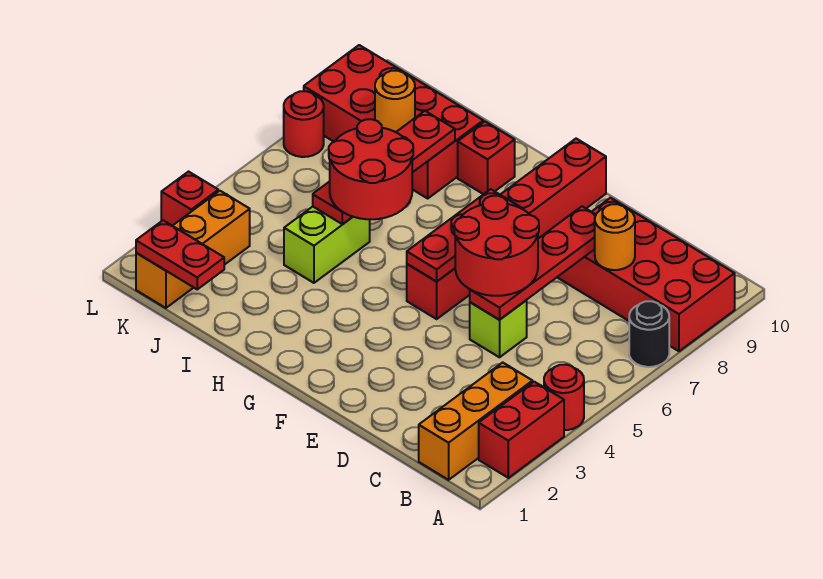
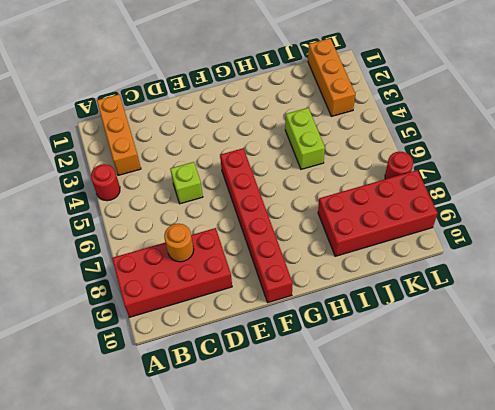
none -> red brick A2:A3 level 1
none -> black round brick A7 level 1
none -> red brick H9 level 1

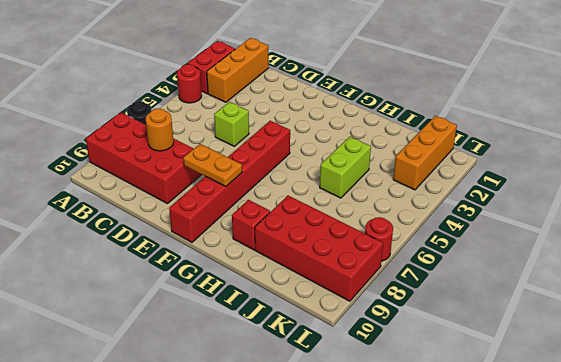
orange plate E8:F8 level 2 -> none
none -> red brick L3 level 1
none -> red plate D5:D8 level 2
none -> red plate F5:F7 level 2

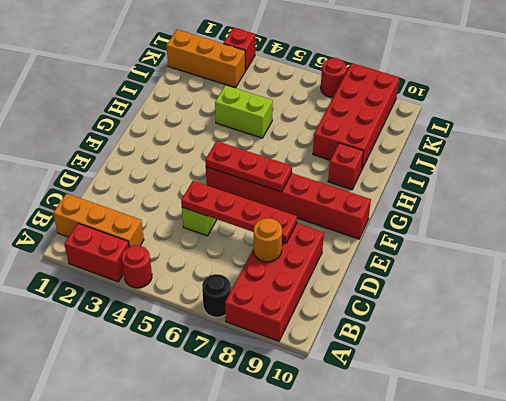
none -> red plate I5:I8 level 2
none -> red plate J1:K1 level 2
none -> orange round brick J8 level 2

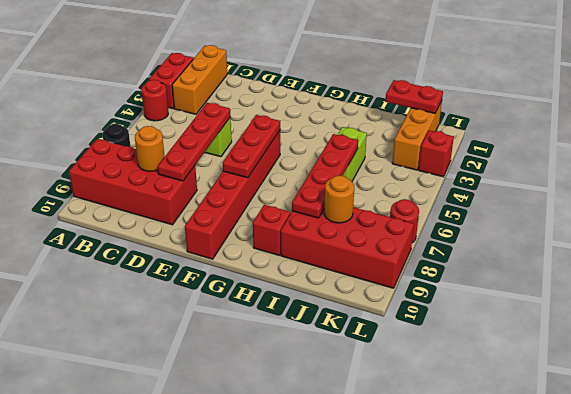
none -> red round brick D5:E6 level 3
none -> red round brick H5:I6 level 3

